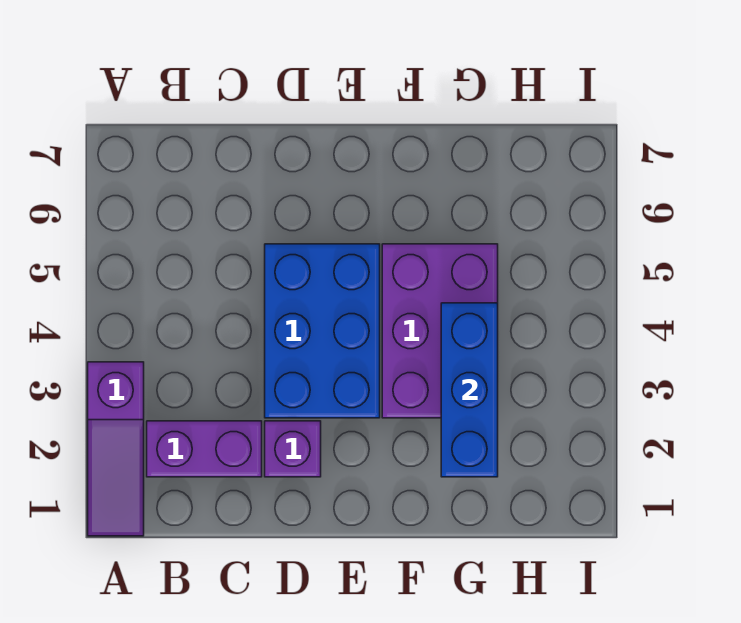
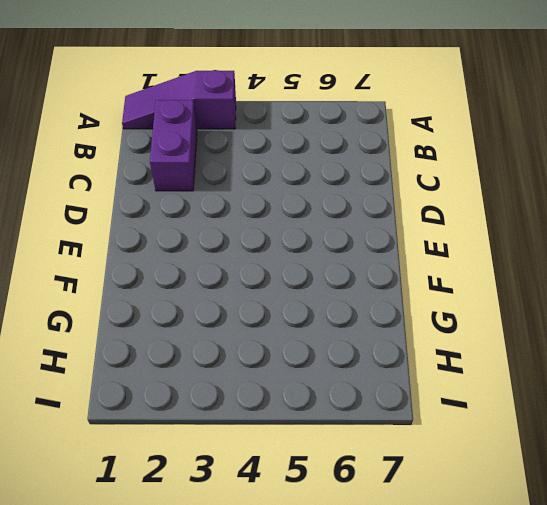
none -> purple brick D2 level 1
none -> blue brick D3:E5 level 1

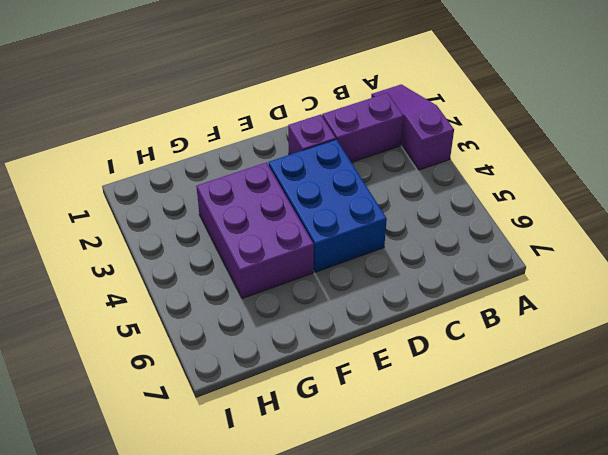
none -> blue brick G2:G4 level 2

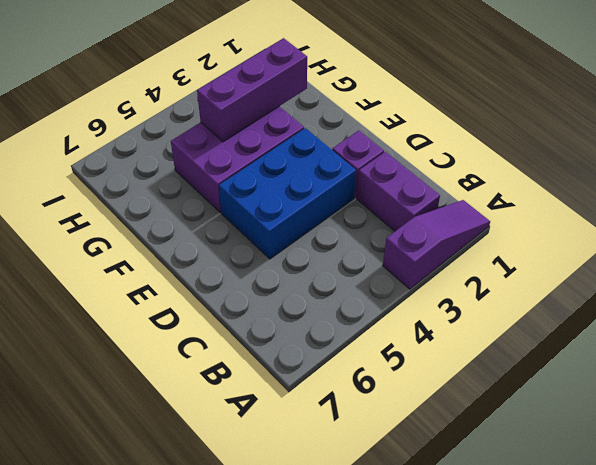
purple brick G2:G4 level 2 -> blue brick G2:G4 level 2

